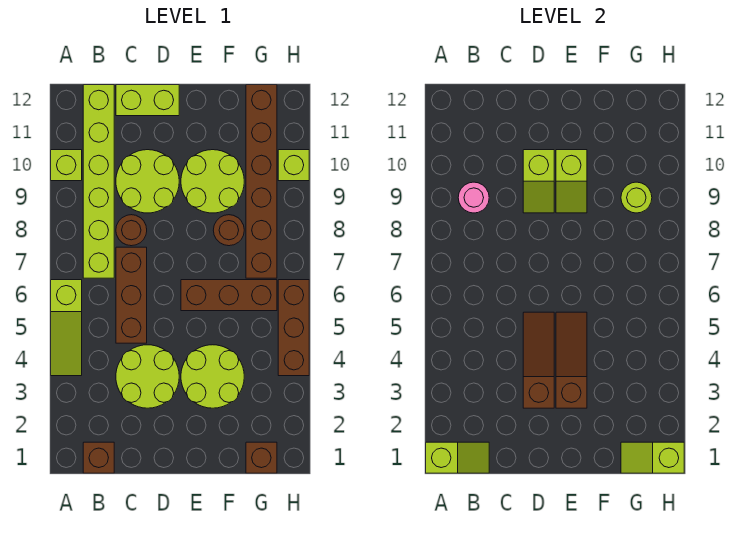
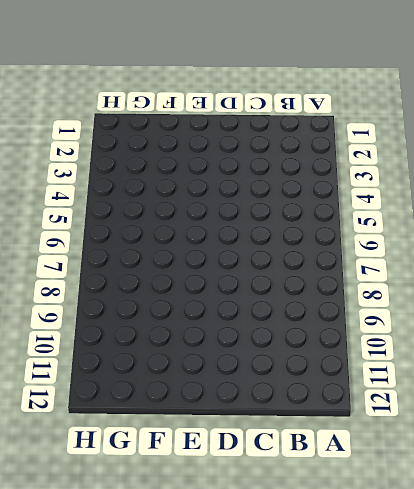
none -> lime slope A4:A6 level 1 top 6
none -> lime brick A10 level 1
none -> brown brick B1 level 1

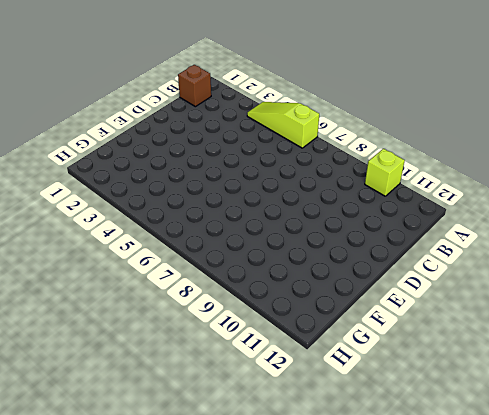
none -> lime brick B7:B12 level 1
none -> lime round brick C3:D4 level 1
none -> brown brick C5:C7 level 1

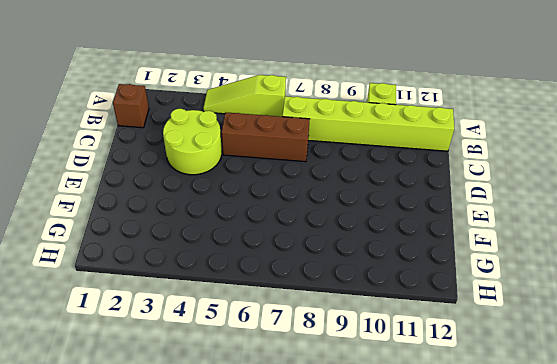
none -> brown round brick C8 level 1
none -> lime round brick C9:D10 level 1
none -> lime brick C12:D12 level 1

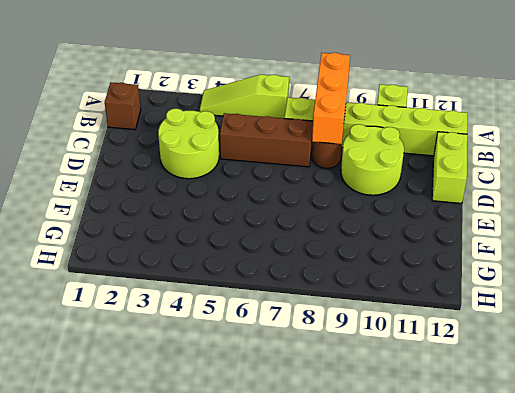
orange brick A8:C8 level 2 -> none
none -> lime round brick E3:F4 level 1
none -> brown brick E6:G6 level 1
none -> lime round brick E9:F10 level 1

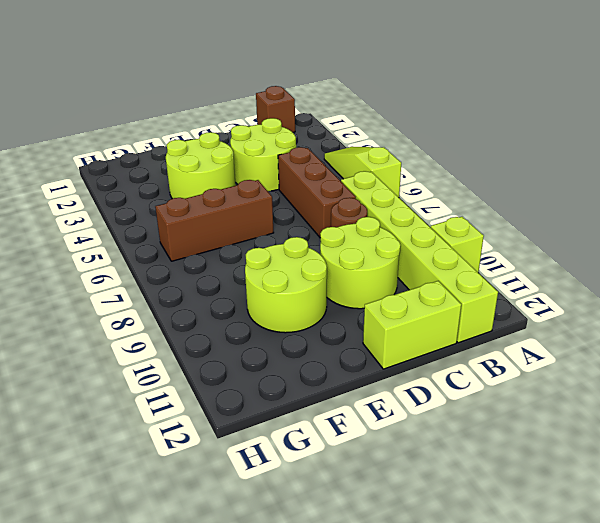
none -> brown round brick F8 level 1
none -> brown brick G1 level 1
none -> brown brick G7:G12 level 1

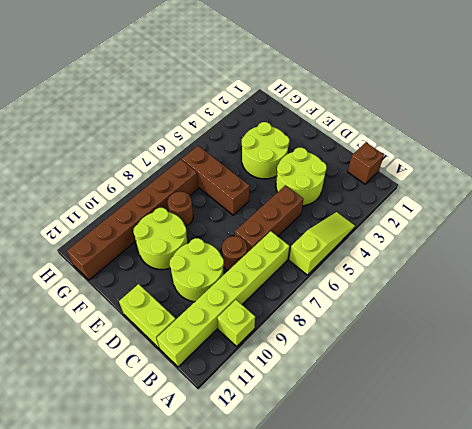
none -> brown brick G1 level 1
none -> brown brick H4:H6 level 1
none -> lime brick H10 level 1

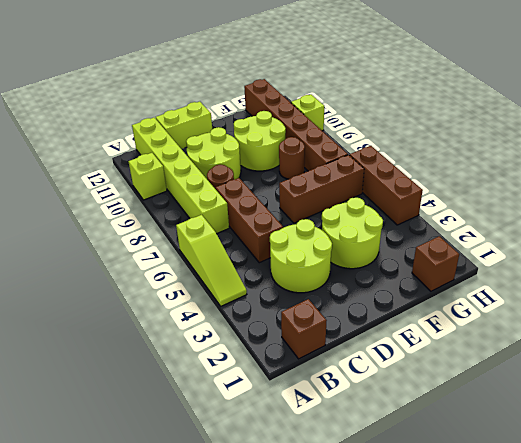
none -> lime slope A1:B1 level 2 top A
none -> pink round brick B9 level 2
none -> brown slope D3:D5 level 2 top 3

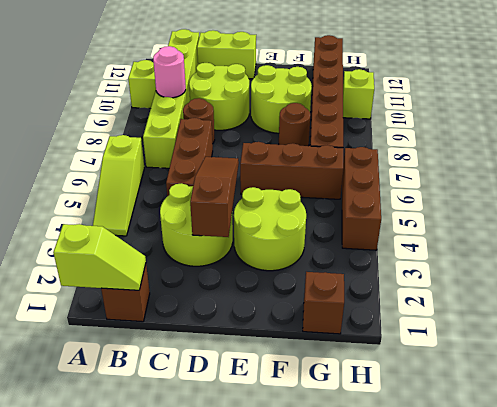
none -> lime slope D9:D10 level 2 top 10
none -> brown slope E3:E5 level 2 top 3
none -> lime slope E9:E10 level 2 top 10

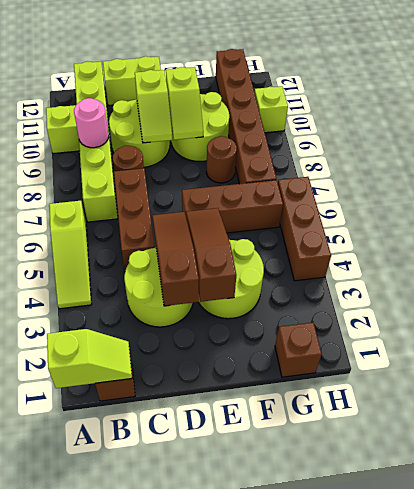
none -> lime slope G1:H1 level 2 top H
none -> lime round brick G9 level 2

